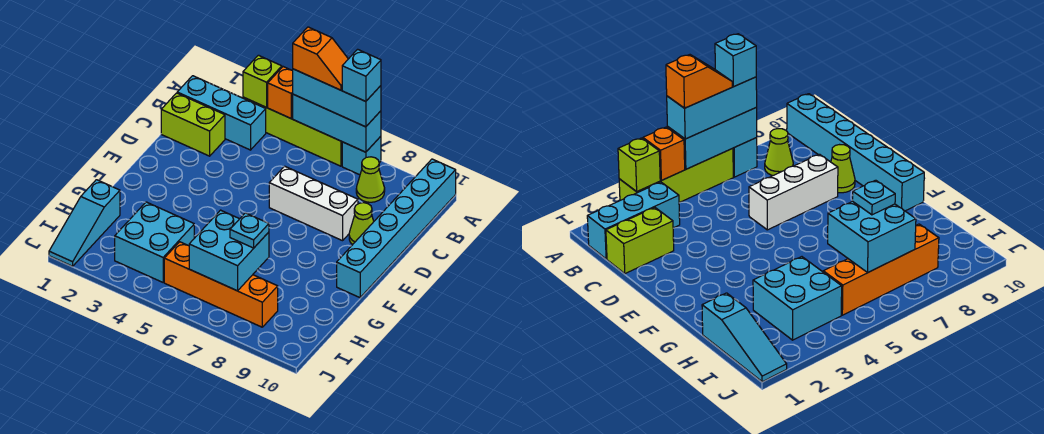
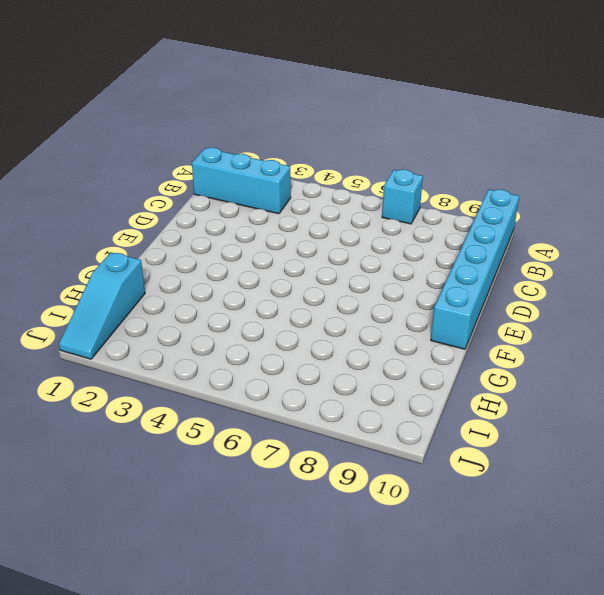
none -> lime brick A3:A6 level 1
none -> lime cone B8 level 1
none -> lime brick C1:C2 level 1

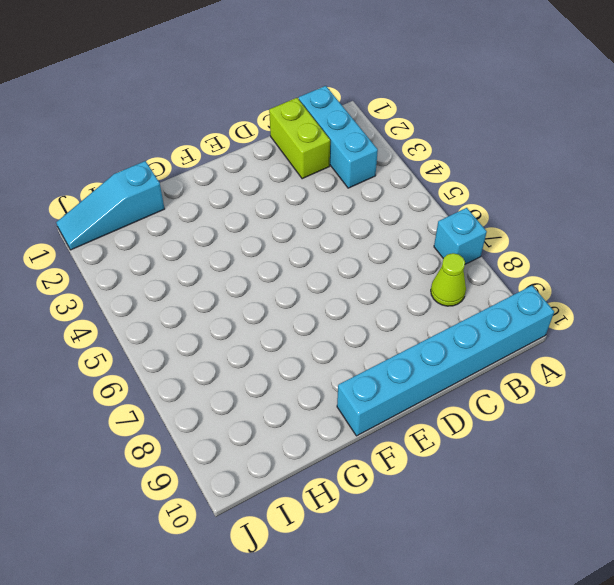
none -> lime brick A3:A6 level 1
none -> white brick D6:D8 level 1
none -> lime cone D9 level 1

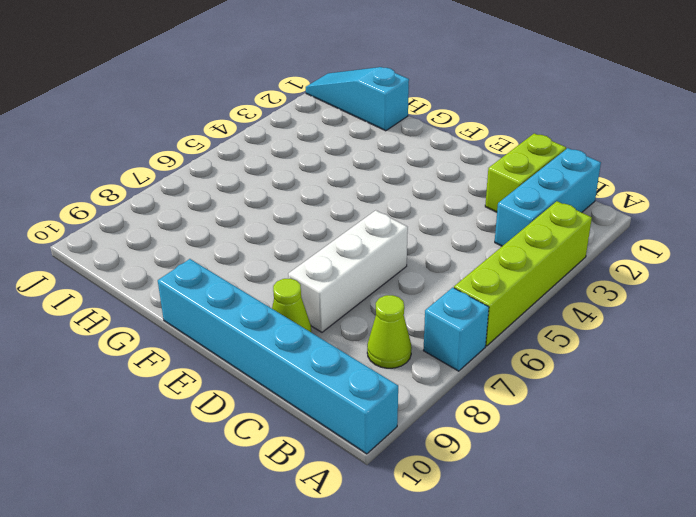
none -> cyan brick H3:I4 level 1
none -> orange brick I5:I8 level 1
none -> lime brick A3 level 2

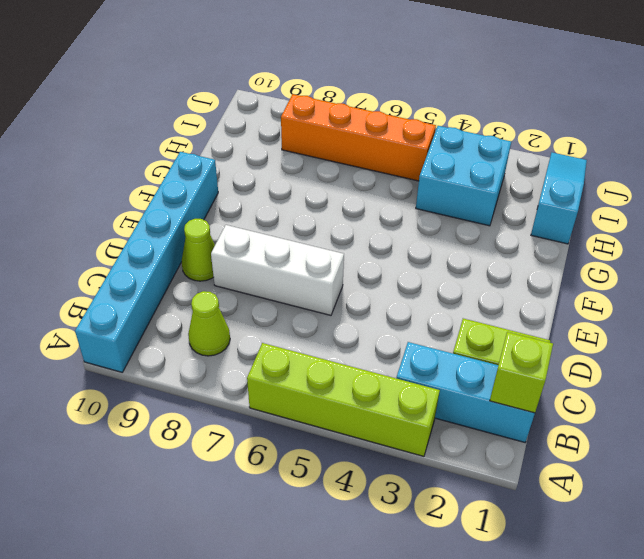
lime brick B1 level 2 -> lime brick A3 level 2
none -> cyan brick A7 level 1
none -> orange brick A4 level 2
none -> cyan brick A5:A7 level 2

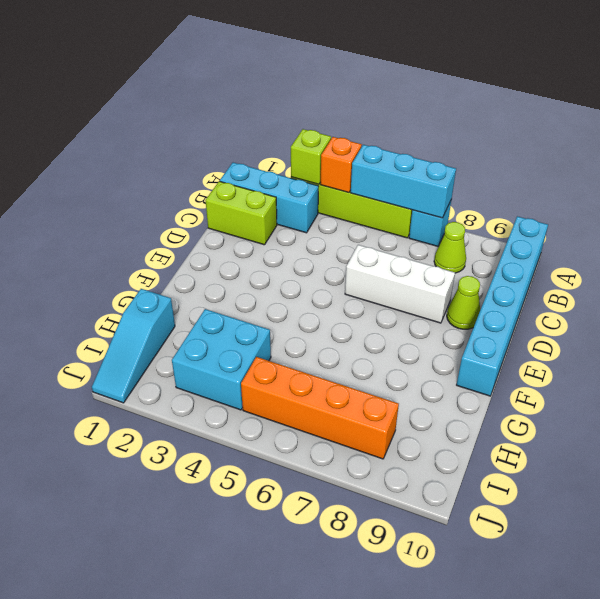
none -> cyan brick H6:I7 level 2
none -> cyan brick A5:A7 level 3
none -> cyan plate H7 level 3

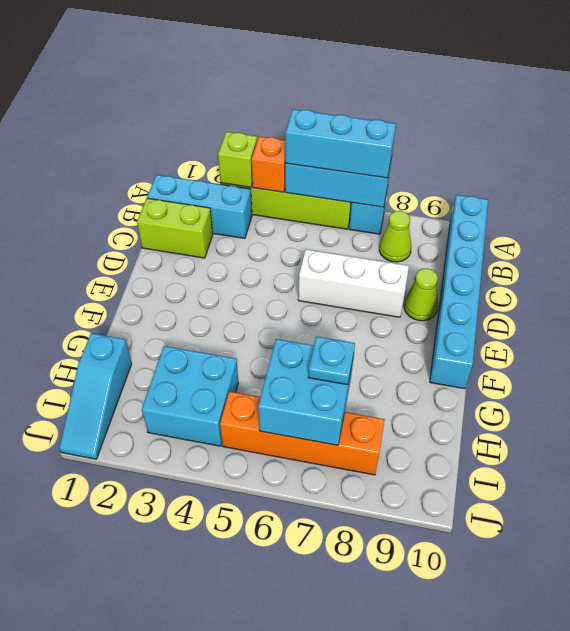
none -> orange slope A5:A6 level 4 top 5
none -> cyan brick A7 level 4

